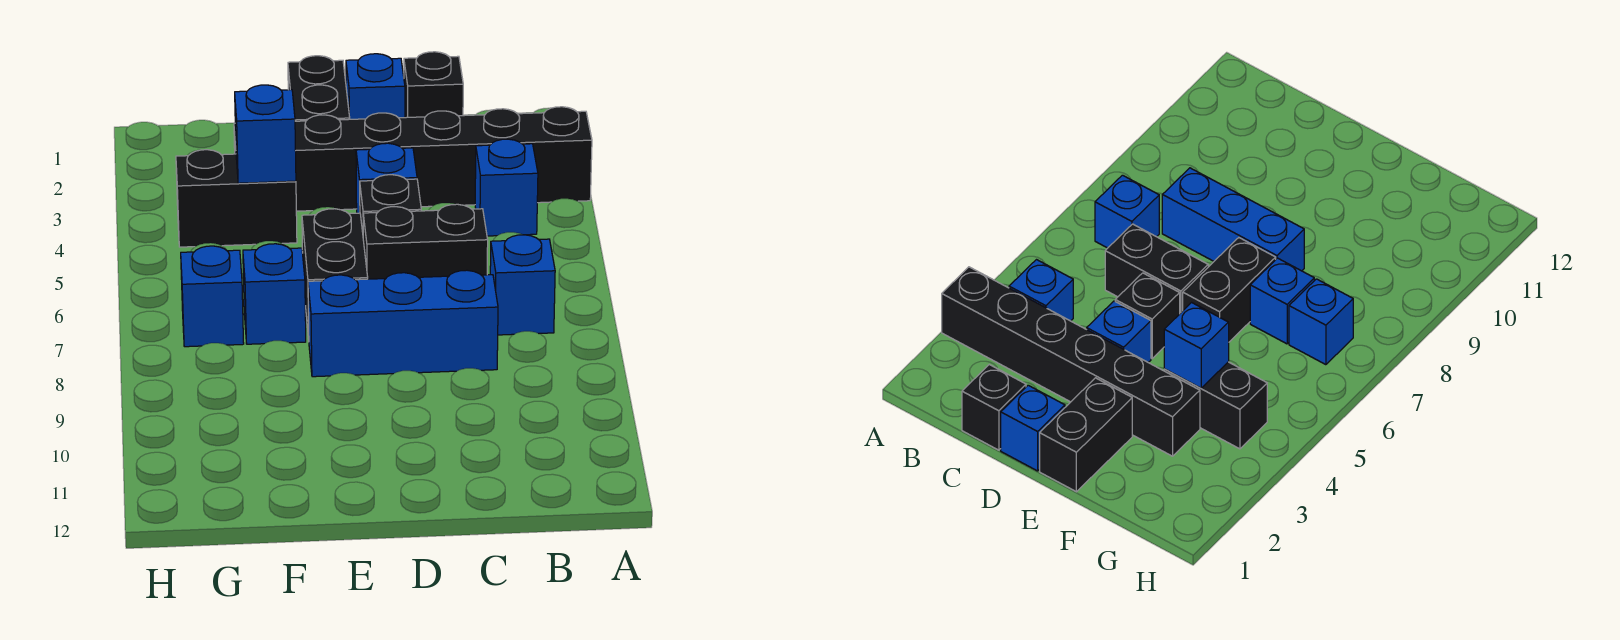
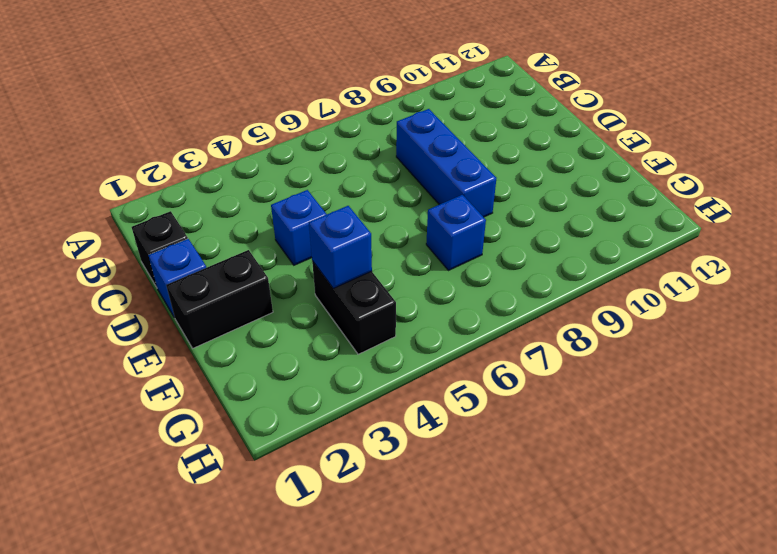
none -> black brick A3:F3 level 1
none -> blue brick B4 level 1
none -> blue brick B7 level 1

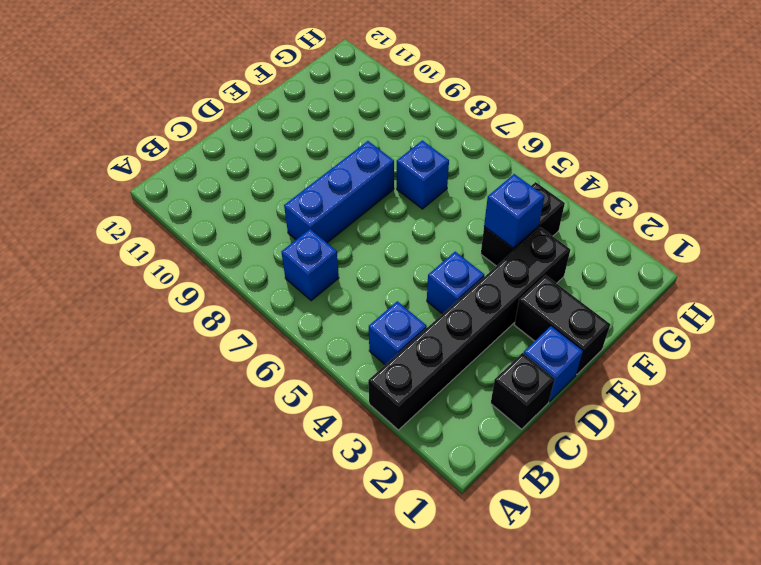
none -> black brick C6:D6 level 1
none -> black brick D5 level 1
none -> black brick E6:E7 level 1

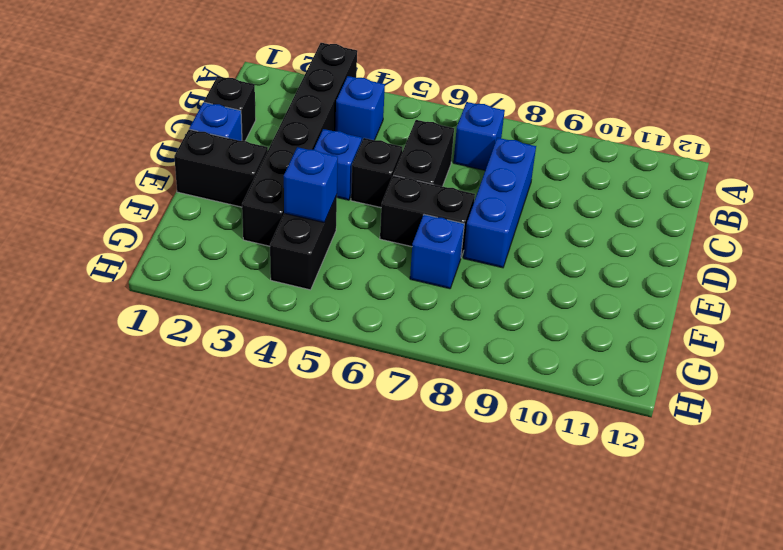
none -> blue brick G7 level 1

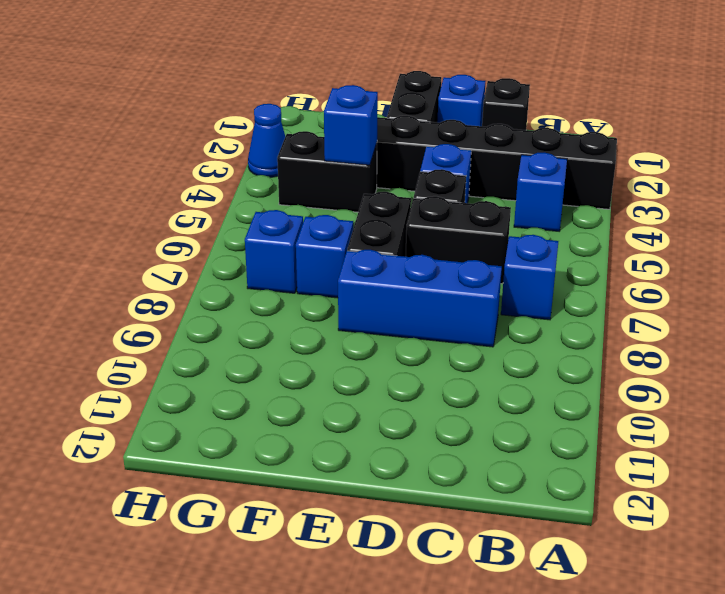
blue cone H3 level 1 -> none

